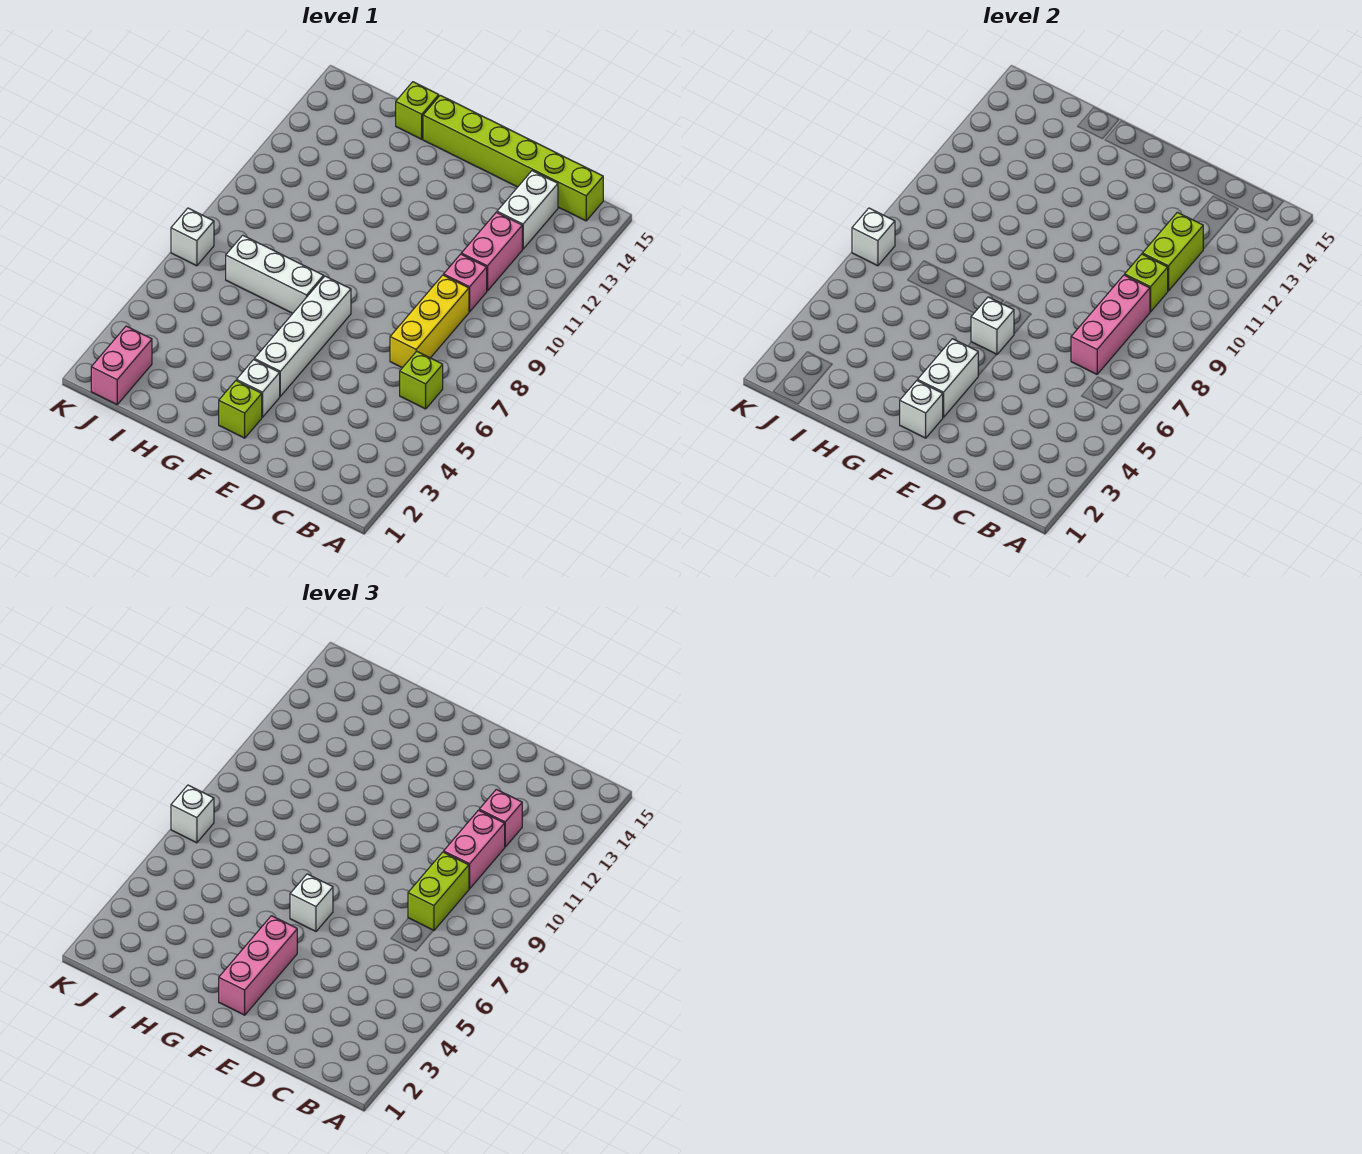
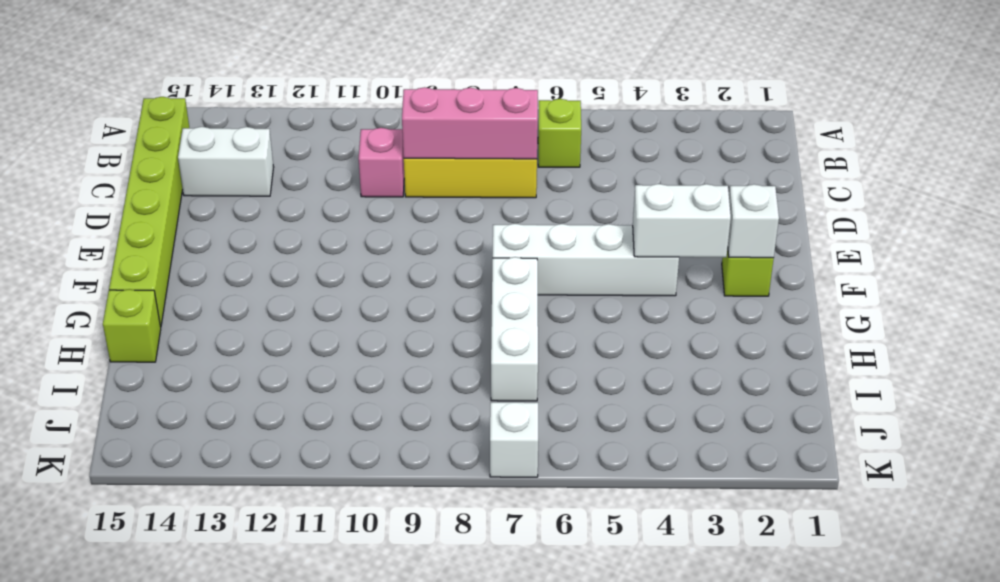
none -> pink brick C11:C12 level 1
none -> white brick F3 level 1
none -> pink brick J1:J2 level 1

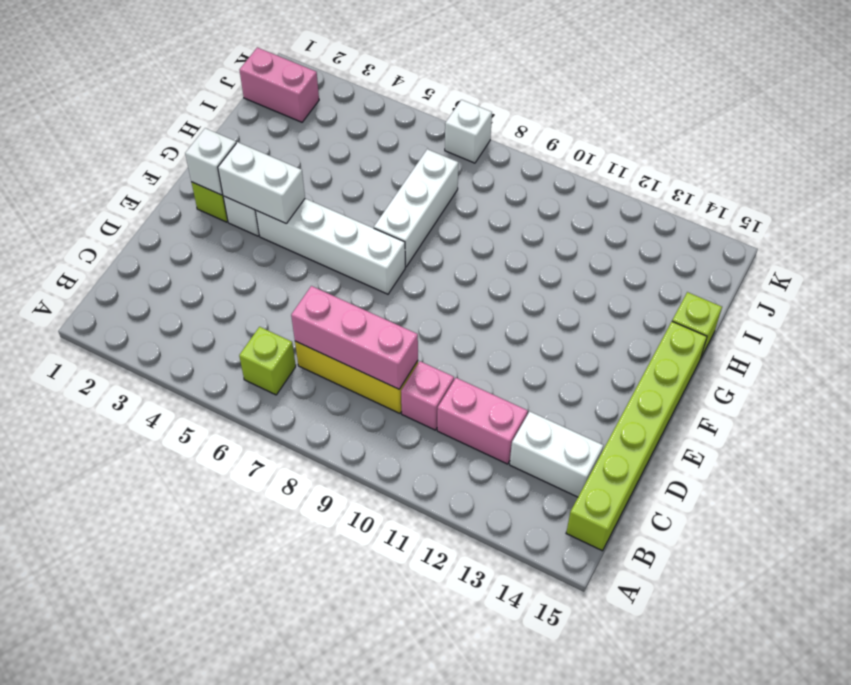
none -> lime brick C10 level 2
none -> lime brick C11:C12 level 2
none -> white brick F6 level 2

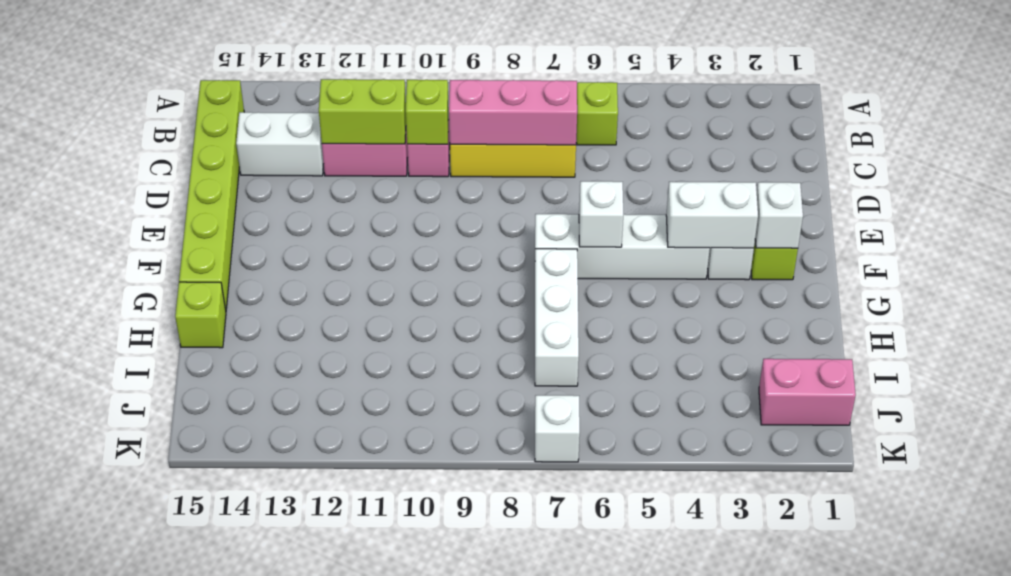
none -> white brick K7 level 2
none -> lime brick C8:C9 level 3
none -> pink brick C10:C11 level 3

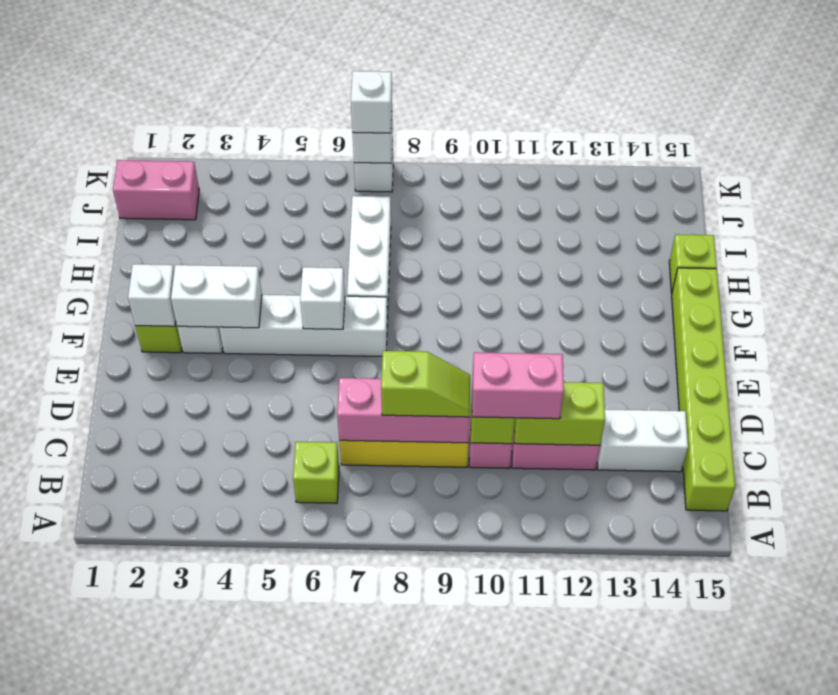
lime slope C8:C9 level 3 top 8 -> lime brick C8:C9 level 3
none -> pink brick C12 level 3
none -> pink brick F2:F4 level 3
none -> white brick F6 level 3

